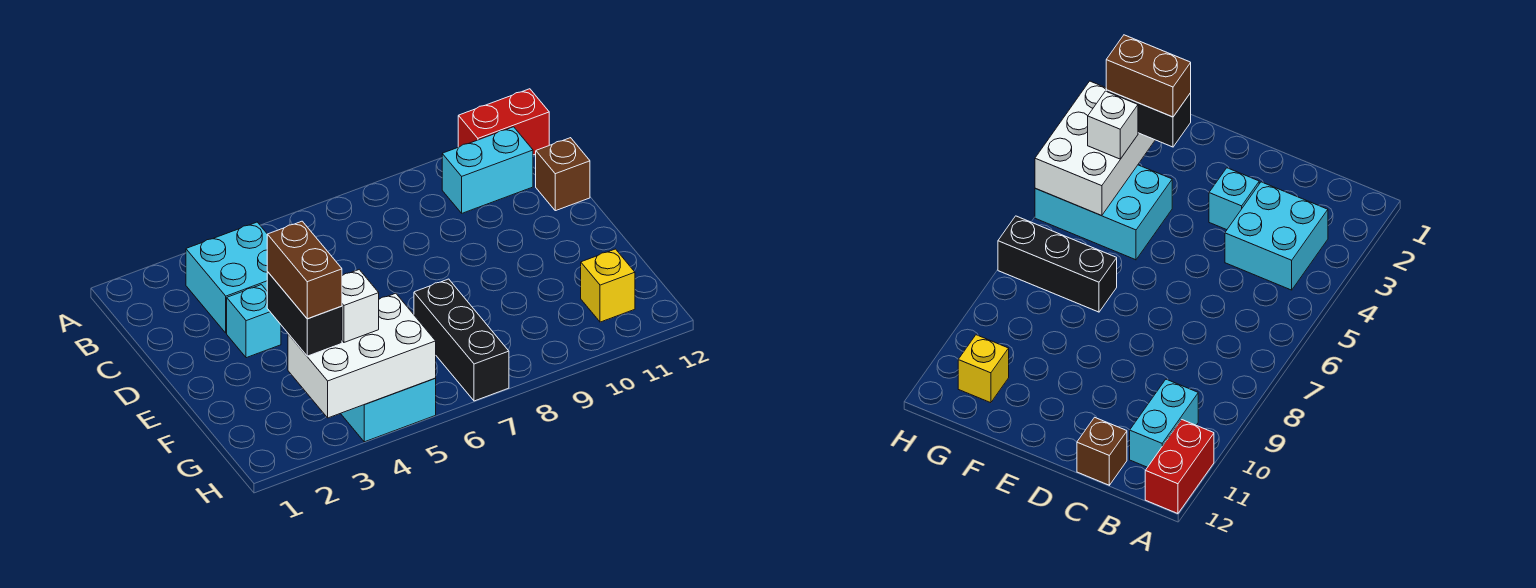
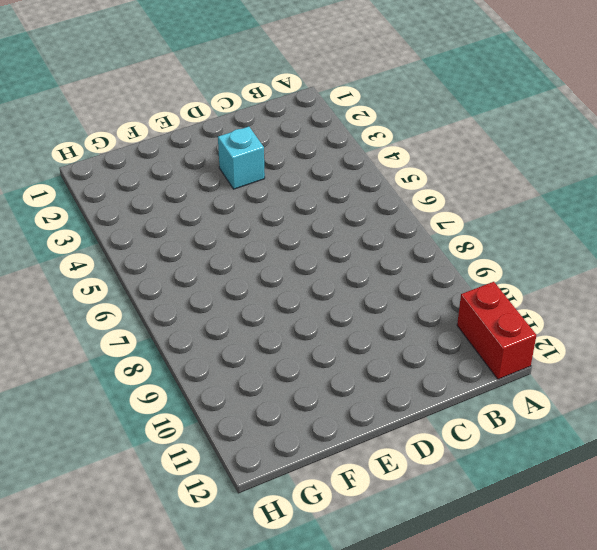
none -> cyan brick B3:C4 level 1
none -> cyan brick B10:B11 level 1
none -> brown brick C12 level 1

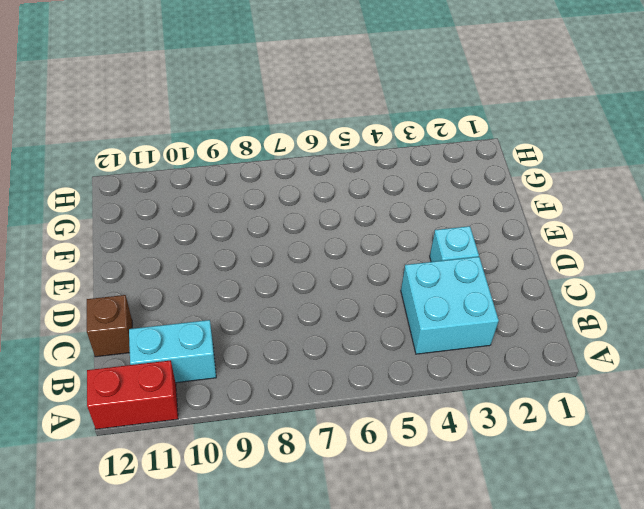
none -> cyan brick F4:H5 level 1
none -> black brick F7:H7 level 1
none -> yellow brick G11 level 1

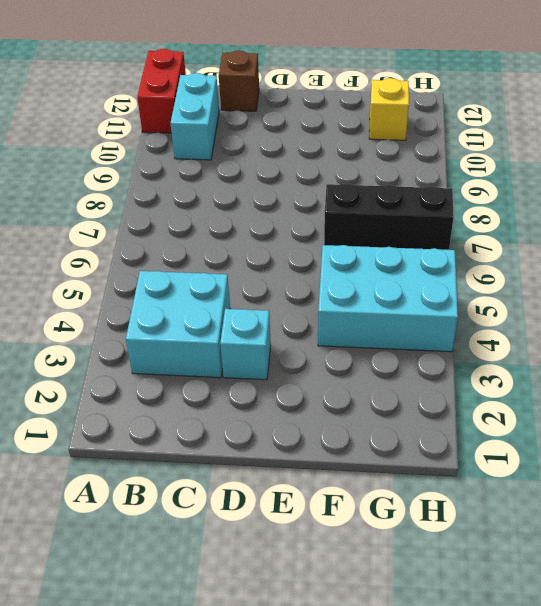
none -> white brick G3:H5 level 2
none -> black brick F3:G3 level 3
none -> white brick G4 level 3

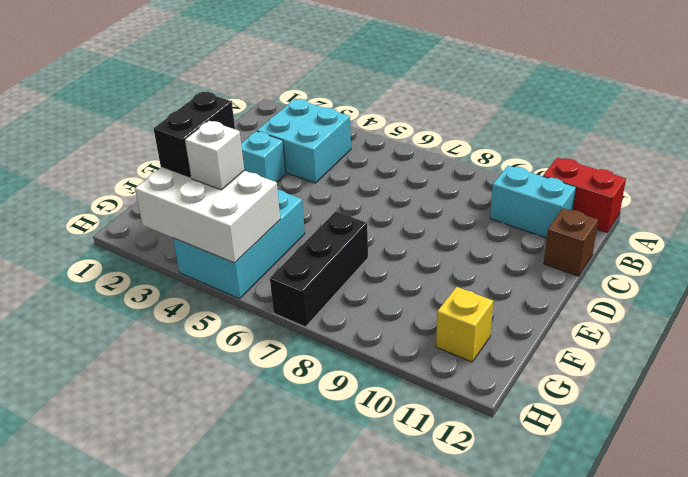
none -> brown brick F3:G3 level 4

